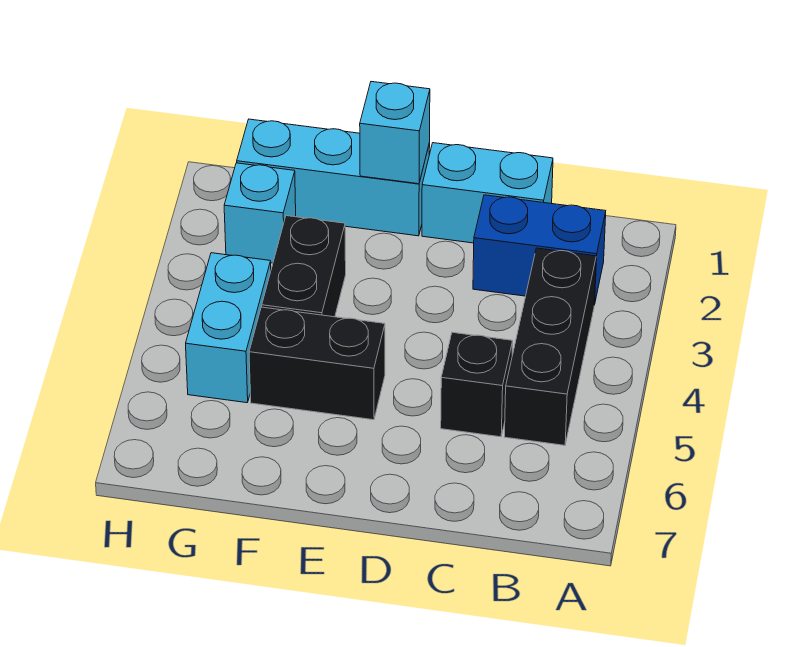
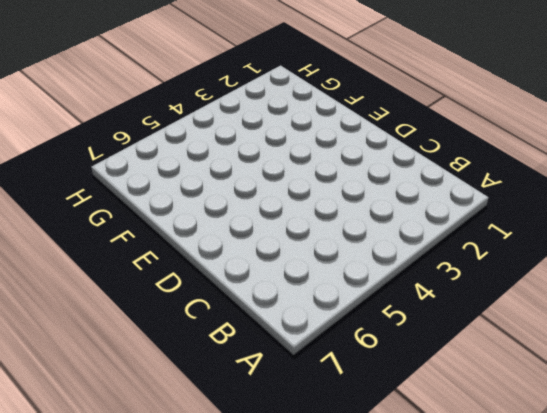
none -> blue brick B2:C2 level 1
none -> black brick B3:B5 level 1

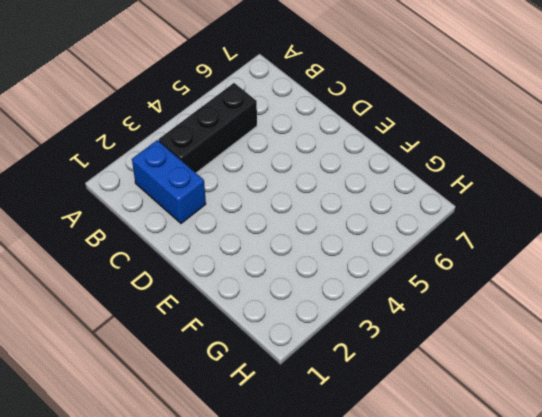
none -> cyan brick C1:D1 level 1
none -> black brick C5 level 1

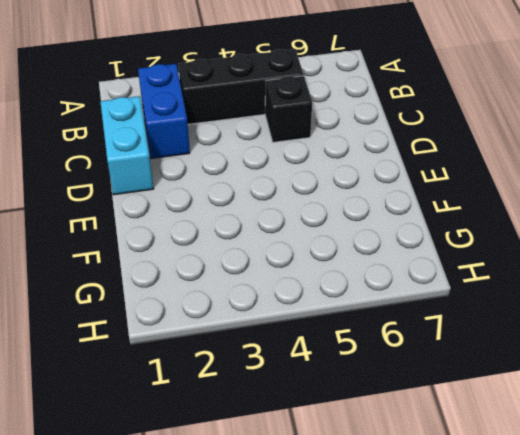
none -> cyan brick E1:G1 level 1
none -> black brick E5:F5 level 1

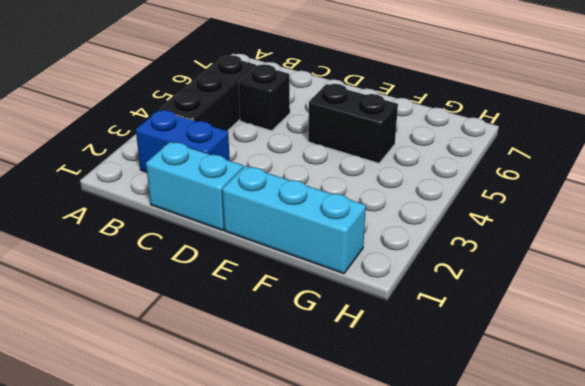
none -> black brick F3:F4 level 1
none -> cyan brick G2 level 1

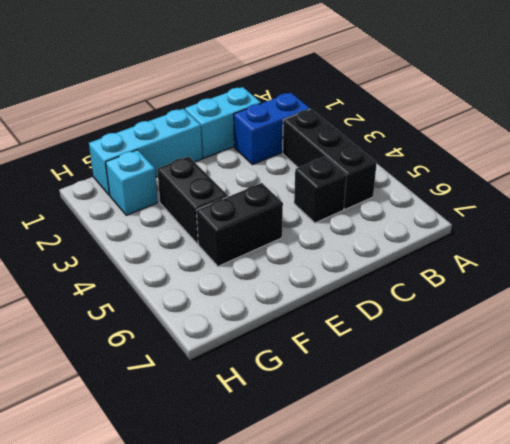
none -> cyan brick G4:G5 level 1
none -> cyan brick E1 level 2

